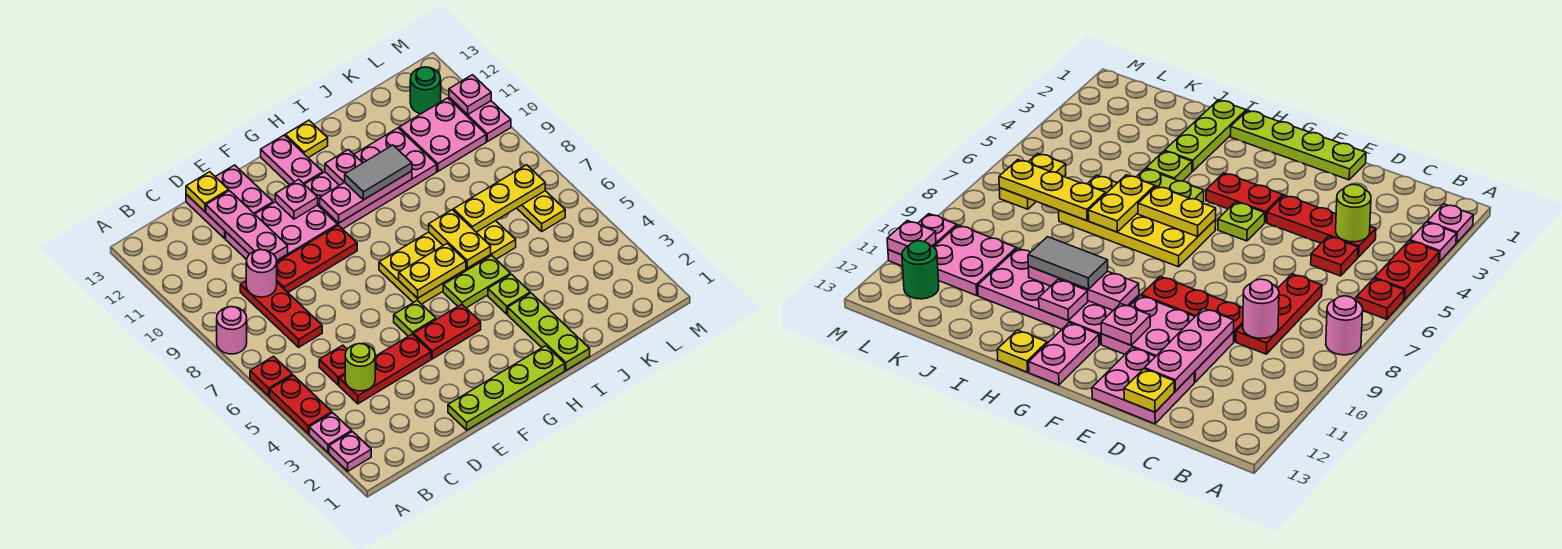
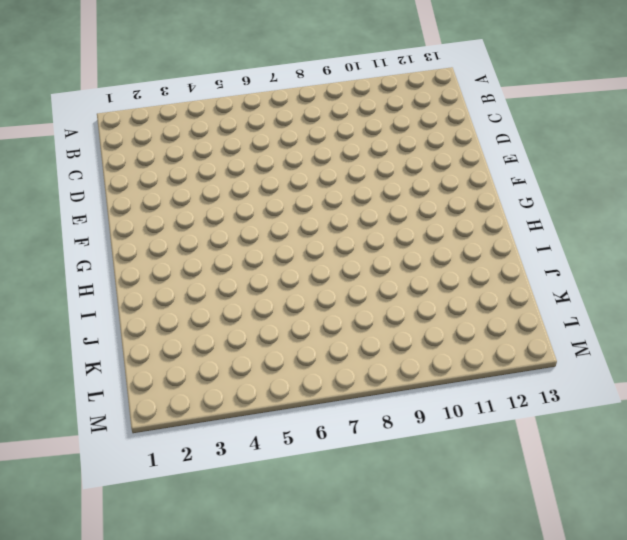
none -> pink plate A2 level 1
none -> pink plate A3 level 1
none -> red plate A4:A5 level 1
none -> red plate A6 level 1

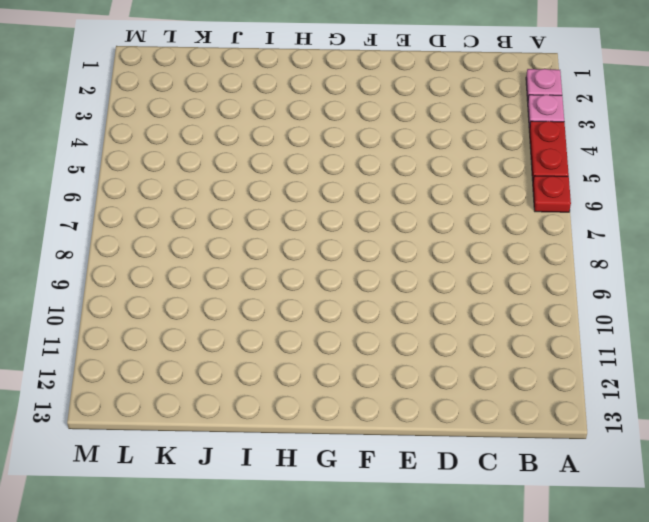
none -> pink round brick A8 level 1
none -> red plate C4:E4 level 1
none -> red plate C5 level 1
none -> red plate C7:C9 level 1

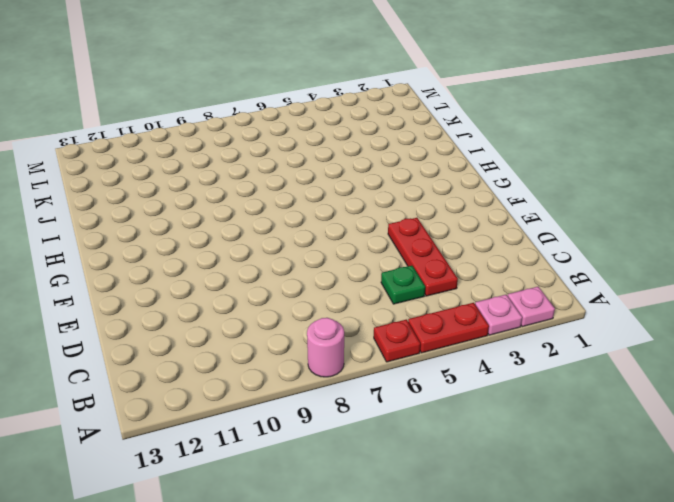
green plate C5 level 1 -> red plate C5 level 1
none -> red plate C7:C9 level 1
none -> red plate D9:F9 level 1
none -> pink plate D10:F11 level 1
none -> pink plate D12:E13 level 1

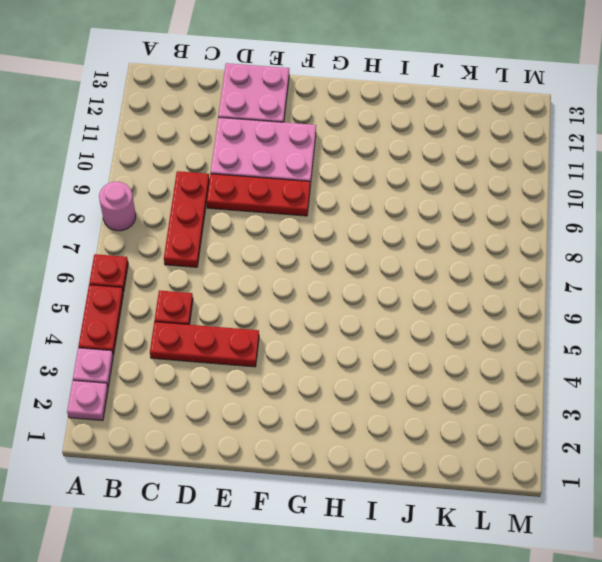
none -> lime plate E1:H1 level 1
none -> red plate F4:G4 level 1
none -> lime plate F5 level 1
none -> yellow plate G6:J7 level 1

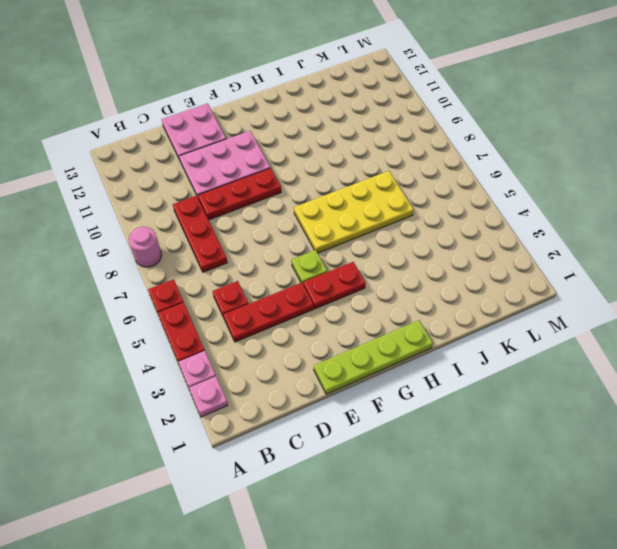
none -> pink plate G10:J11 level 1
none -> pink plate G12:G13 level 1
none -> lime plate H5:I5 level 1
none -> yellow plate H13 level 1

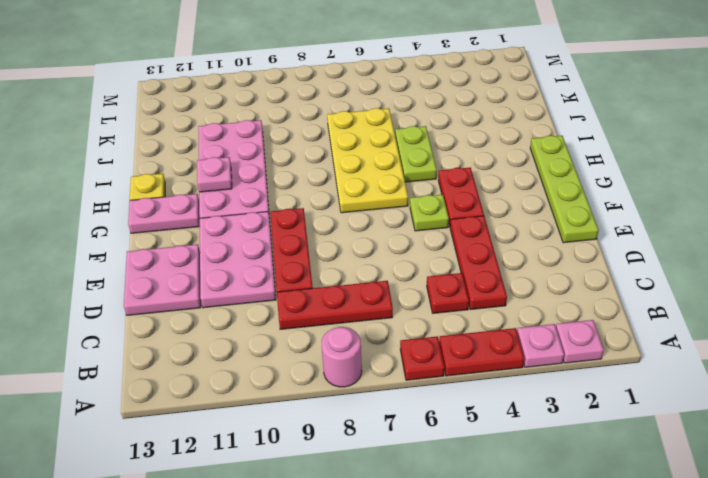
none -> lime plate I1:I3 level 1
none -> lime plate I4 level 1
none -> pink plate K10:L11 level 1
none -> yellow plate L6:L7 level 1

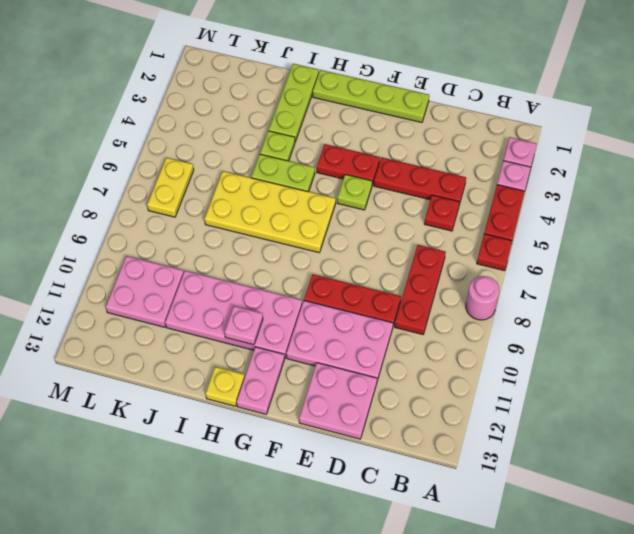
none -> green round brick L12 level 1
none -> pink plate M10:M11 level 1
none -> lime round brick C4 level 2
none -> pink round brick C9 level 2

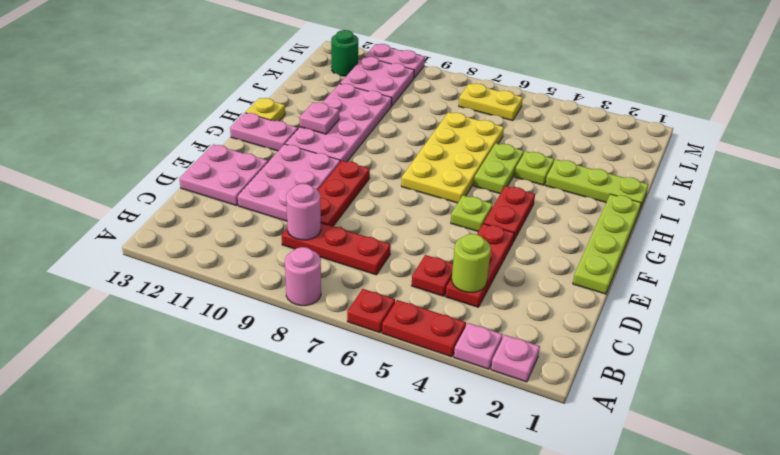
none -> pink plate D10:D12 level 2
none -> yellow plate D13 level 2
none -> pink plate F11 level 2
none -> yellow plate G6:H6 level 2

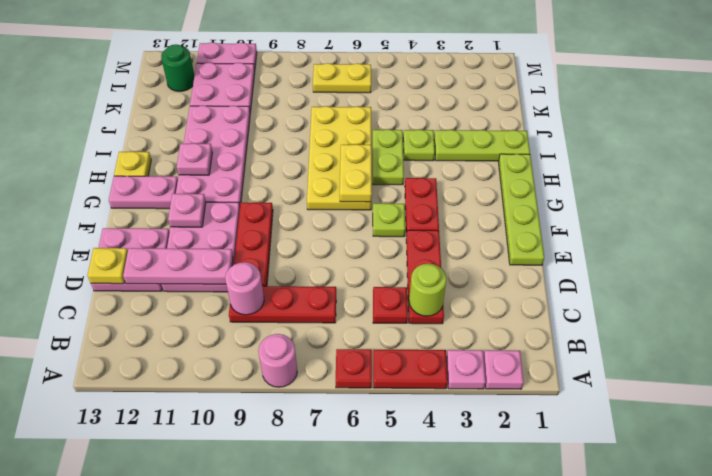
none -> pink plate G10:I10 level 2
none -> yellow plate I6:I7 level 2
none -> yellow plate J7:L7 level 2
none -> pink plate M11 level 2

